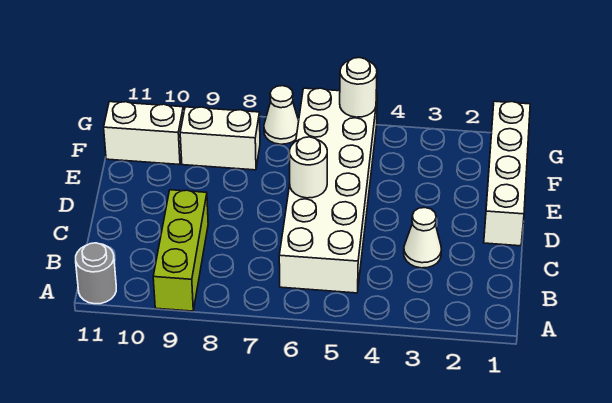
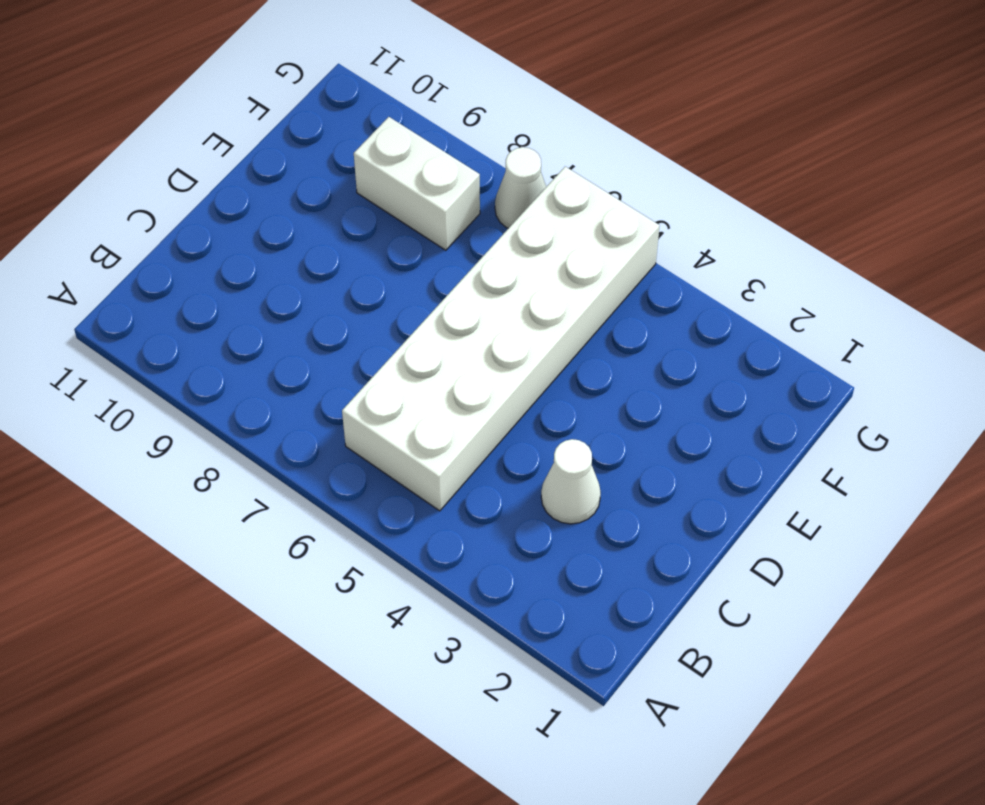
none -> lime brick A9:C9 level 1
none -> grey round brick A11 level 1

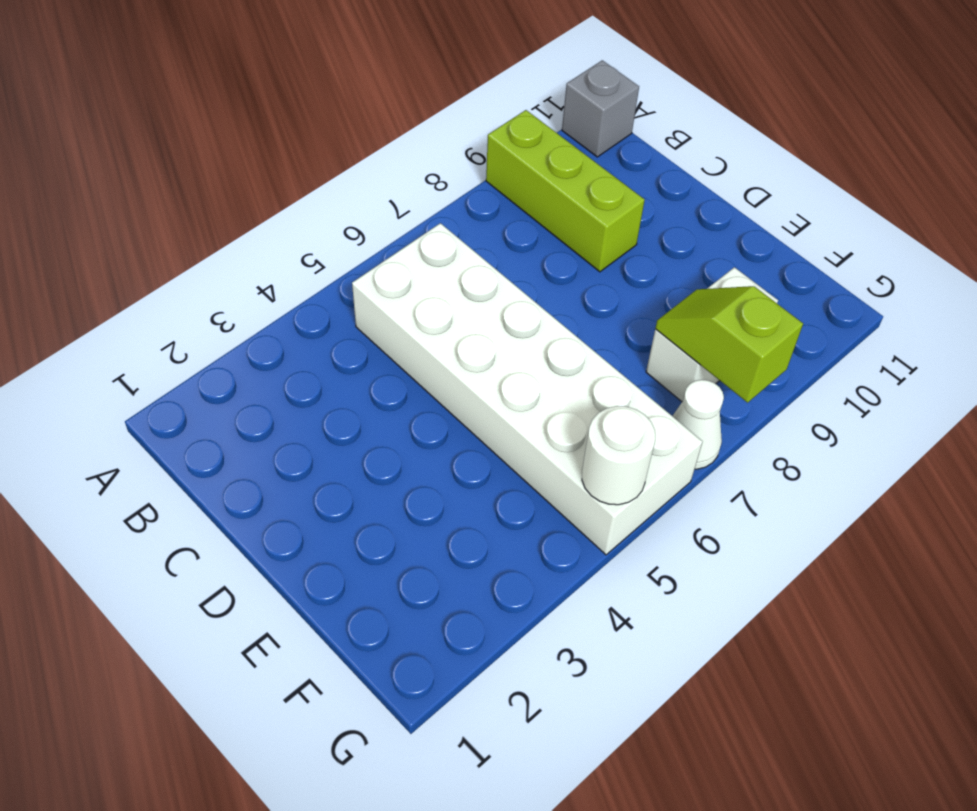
grey brick A11 level 1 -> grey round brick A11 level 1
lime slope F8:G8 level 2 top G -> none
none -> white cone C3 level 1
none -> white brick D1:G1 level 1

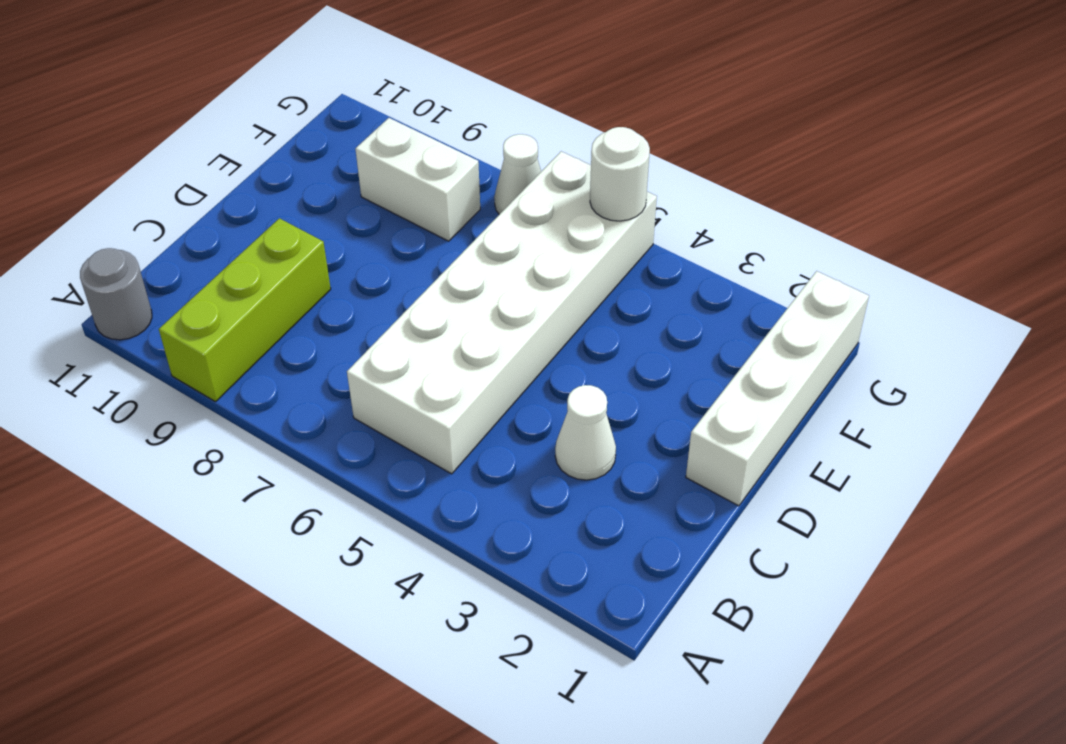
none -> white brick F10:F11 level 1
none -> white round brick D6 level 2

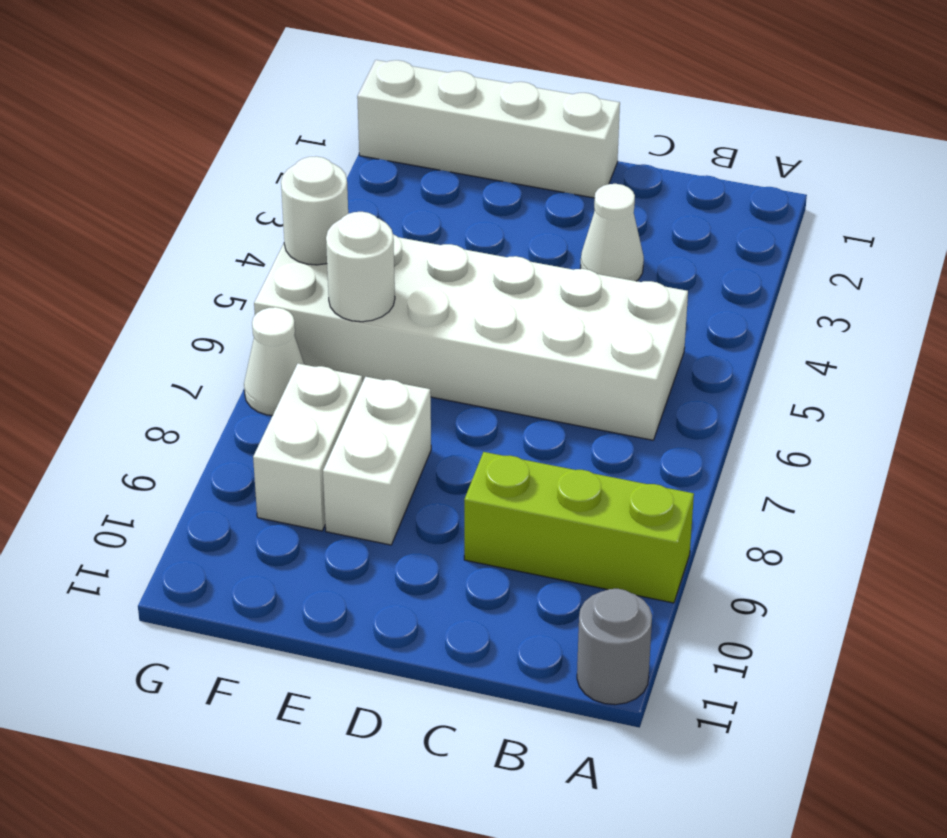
white brick E8:E9 level 1 -> white brick F10:F11 level 1
white round brick F6 level 2 -> white round brick D6 level 2

